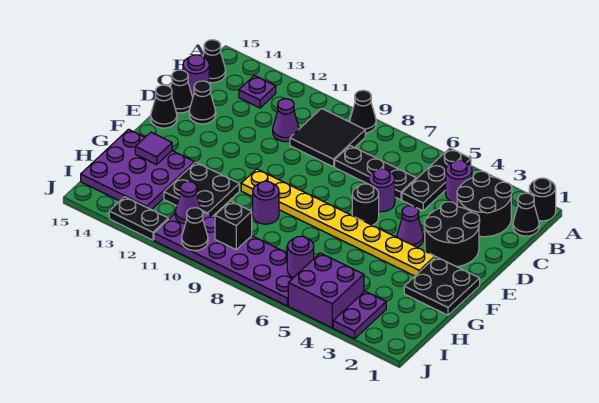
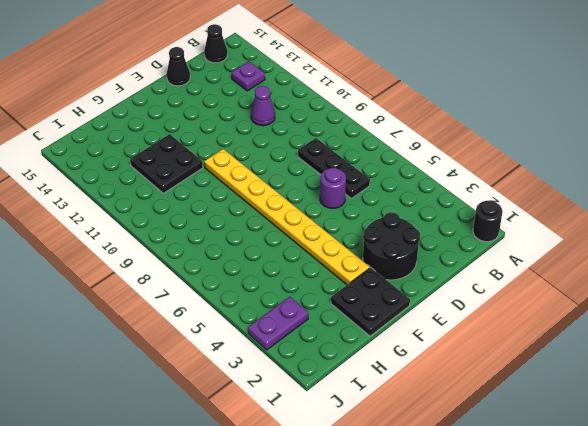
none -> black plate A5:C5 level 1
none -> black cone A9 level 1
none -> black cone B1 level 1
none -> black round brick B2:C3 level 1

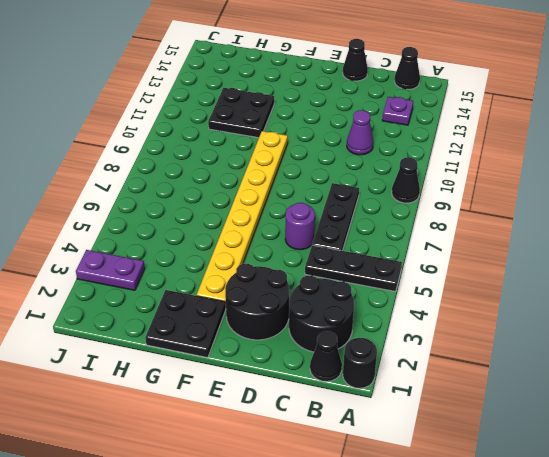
none -> purple round brick B4 level 1
none -> black tile B9:C10 level 1
none -> purple round brick C15 level 1
none -> black cone D14 level 1

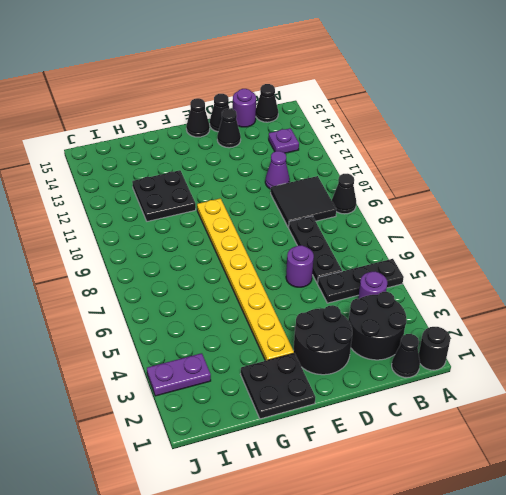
none -> purple cone E4 level 1
none -> black round brick E6 level 1
none -> purple round brick G9 level 1
none -> purple plate G13:I15 level 1

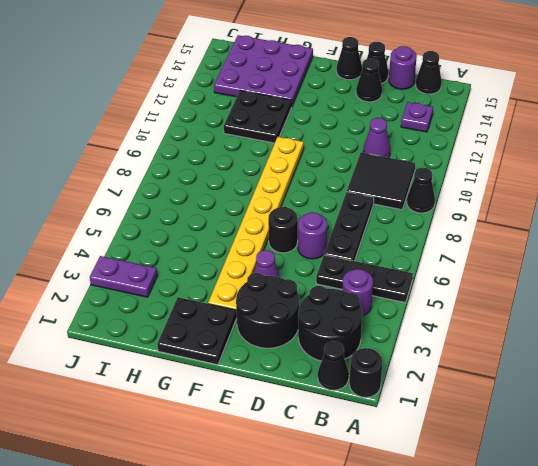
none -> purple round brick G9 level 1
none -> purple brick I4:J5 level 1
none -> purple plate I6:J11 level 1
none -> black plate J12:J13 level 1

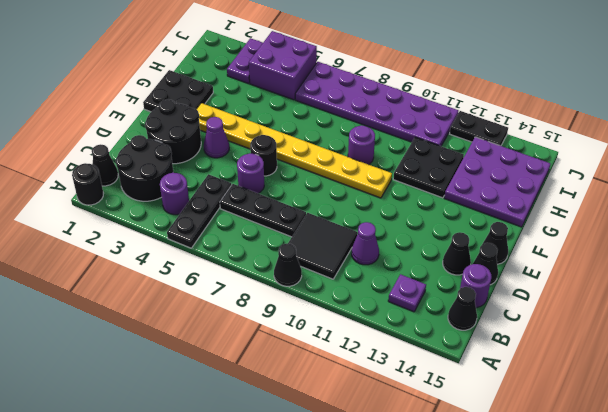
none -> purple tile G14 level 2
none -> purple round brick I6 level 2
none -> black brick I9 level 2
none -> purple cone I11 level 2

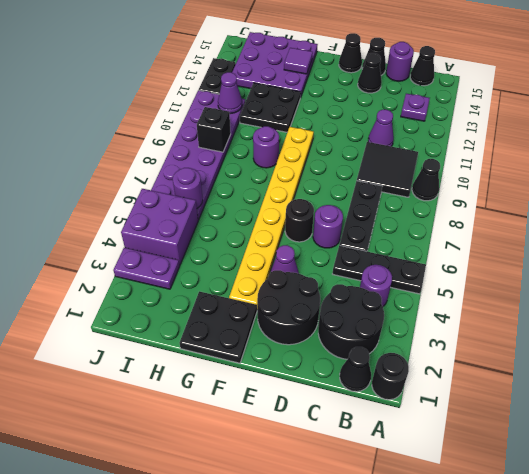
none -> black cone J10 level 2

